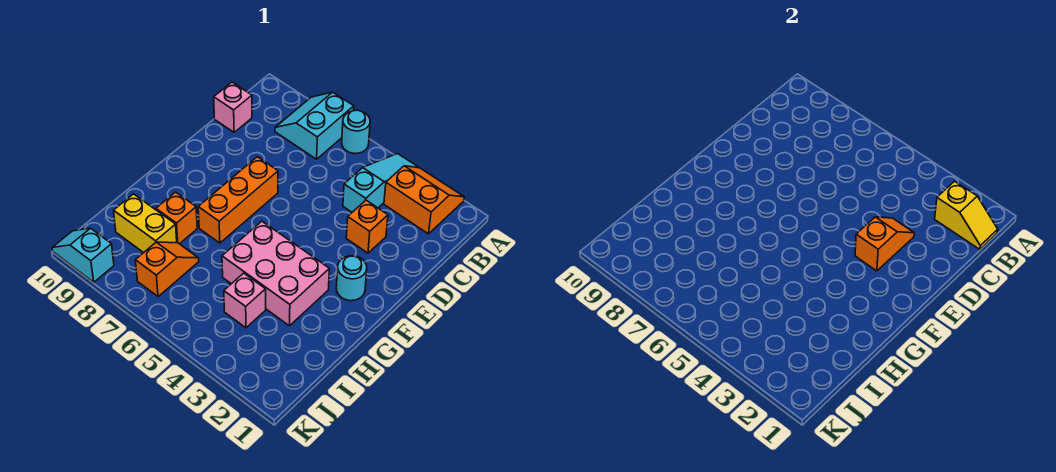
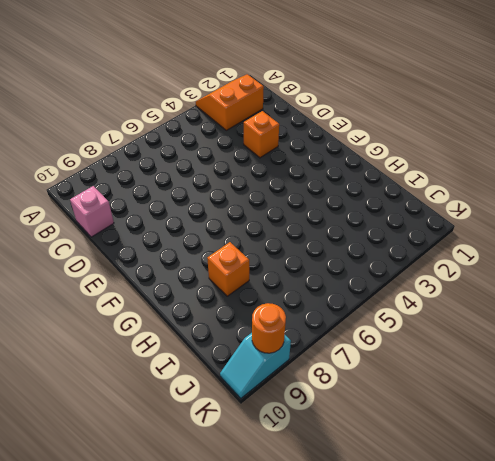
orange round brick K9 level 2 -> none
none -> cyan slope A4:C4 level 1 top C
none -> cyan round brick A6 level 1
none -> cyan slope A7:B8 level 1 top 7

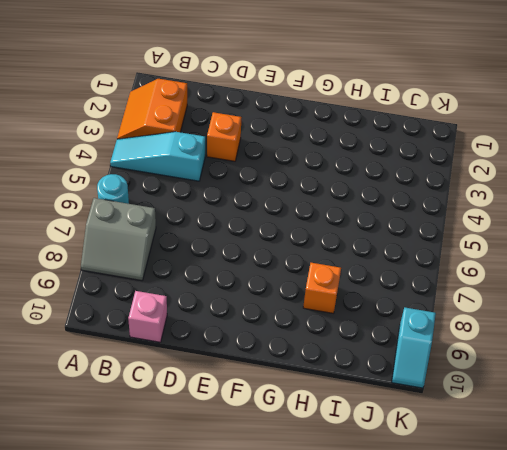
grey slope A7:B8 level 1 top 7 -> cyan slope A7:B8 level 1 top 7
none -> orange brick E7:G7 level 1
none -> cyan round brick F2 level 1
none -> pink brick G3:H5 level 1

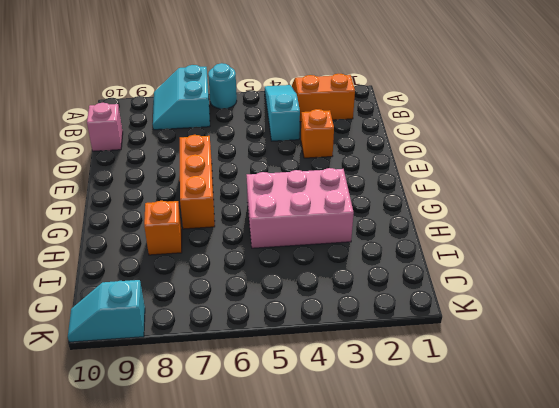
none -> cyan round brick F2 level 1
none -> pink brick I4 level 1
none -> orange slope I7:J7 level 1 top J

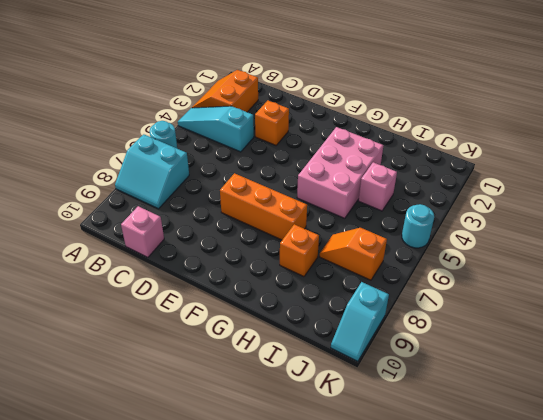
cyan round brick K5 level 1 -> cyan round brick F2 level 1
none -> yellow brick I8:I9 level 1
none -> yellow slope B1:B2 level 2 top 2
none -> orange slope D3:E3 level 2 top E

